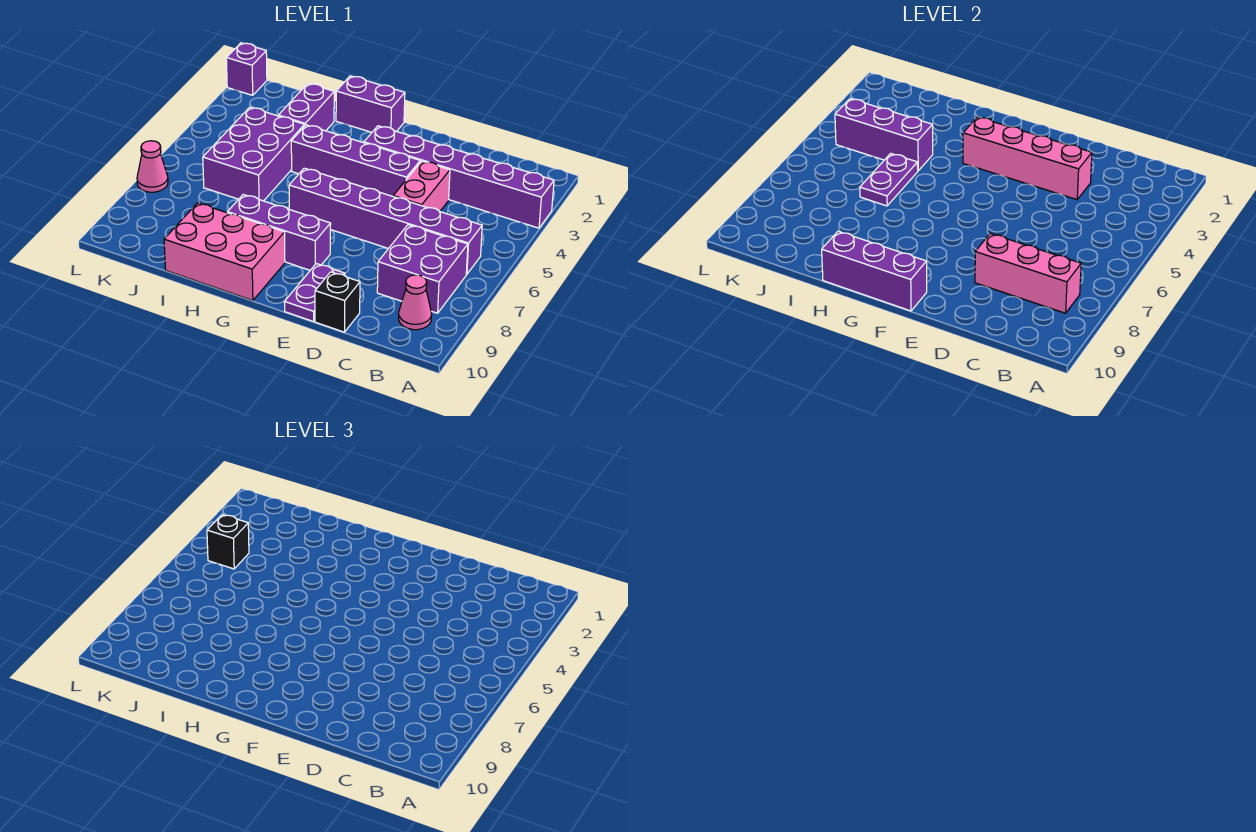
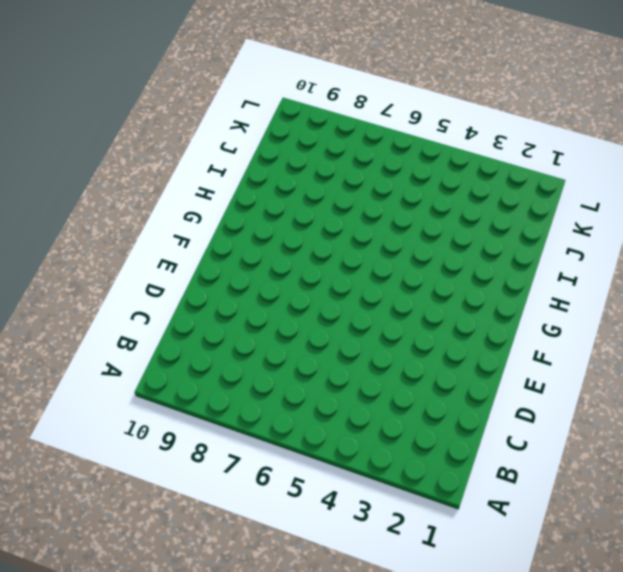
none -> purple brick A3:F3 level 1
none -> purple brick B6:G6 level 1
none -> purple brick B7:C8 level 1

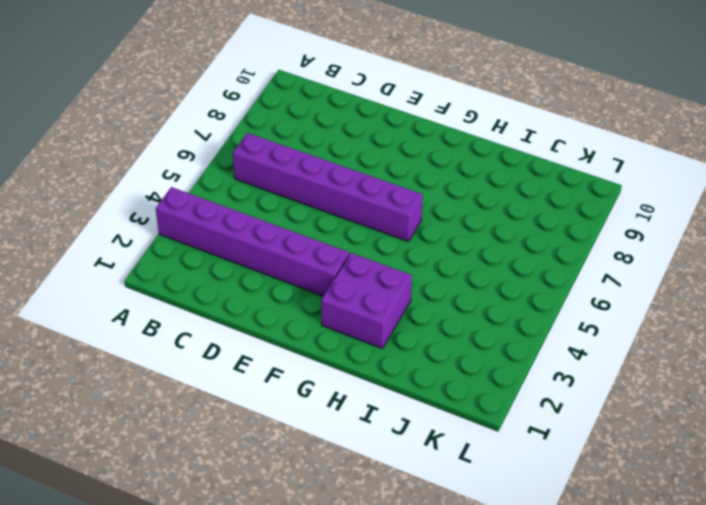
purple brick G2:H3 level 1 -> purple brick B7:C8 level 1
none -> pink cone B9 level 1
none -> pink brick D4:D5 level 1
none -> black brick D10 level 1

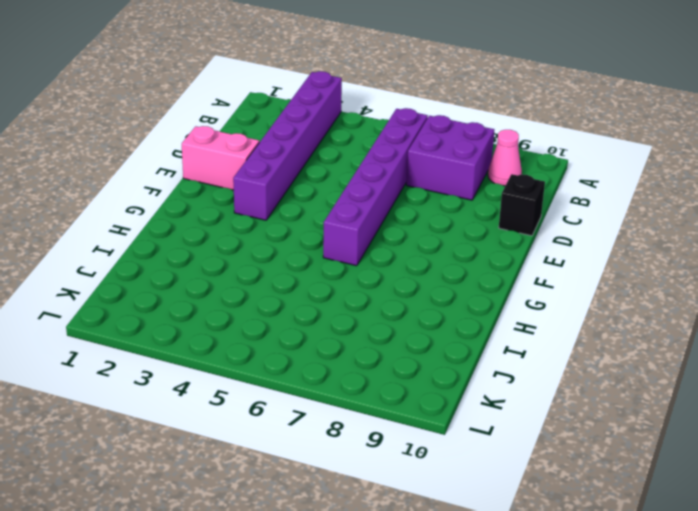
pink brick E1:E2 level 1 -> pink brick D4:D5 level 1
none -> purple brick E4:H4 level 1
none -> purple plate E9:E10 level 1
none -> purple brick F8:H8 level 1

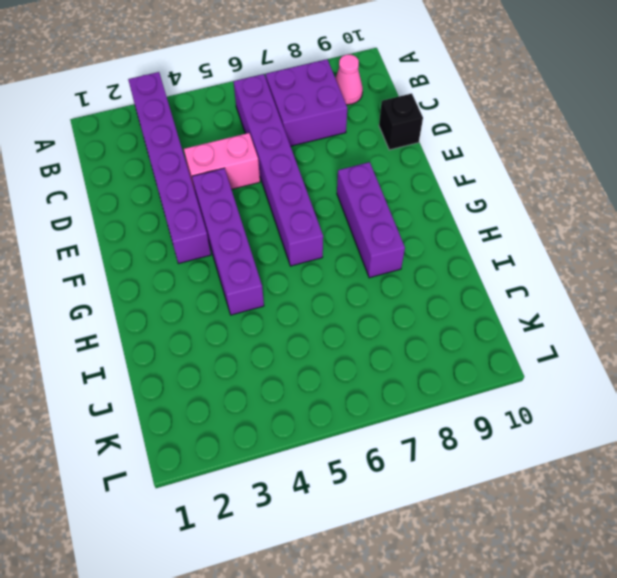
none -> purple plate E9:E10 level 1
none -> purple brick G1:H1 level 1
none -> pink brick G9:I10 level 1

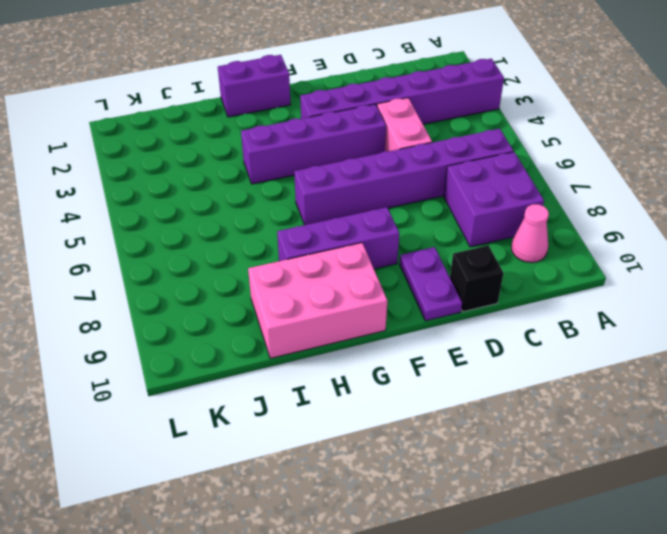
none -> purple brick I2:I3 level 1
none -> purple brick I4:J6 level 1
none -> purple brick L1 level 1

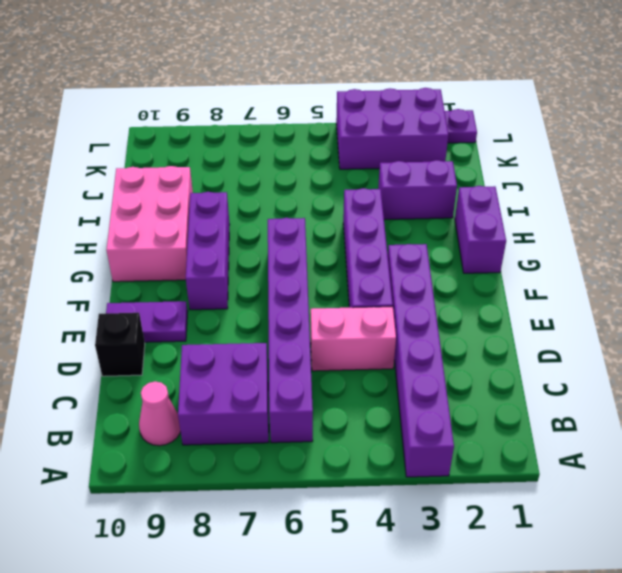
purple brick K2:L4 level 1 -> purple brick I4:J6 level 1
purple plate L1 level 1 -> purple brick L1 level 1
none -> pink cone L7 level 1
none -> pink brick B8:D8 level 2
none -> pink brick D3:G3 level 2

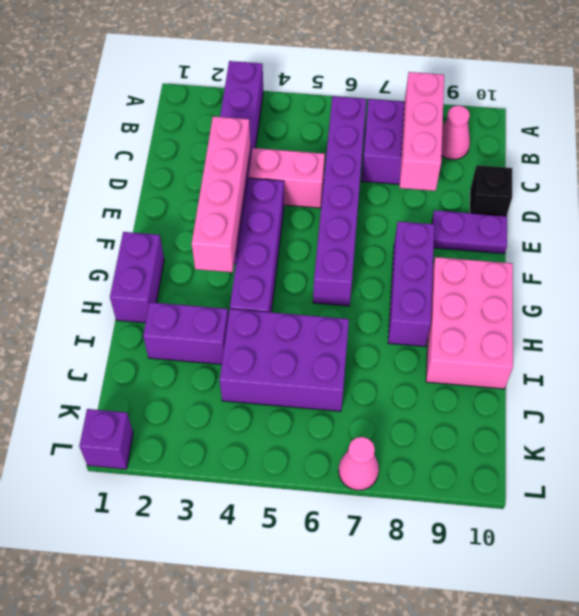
none -> purple brick F10:H10 level 2
none -> purple brick I4:K4 level 2
none -> purple plate I5:I6 level 2

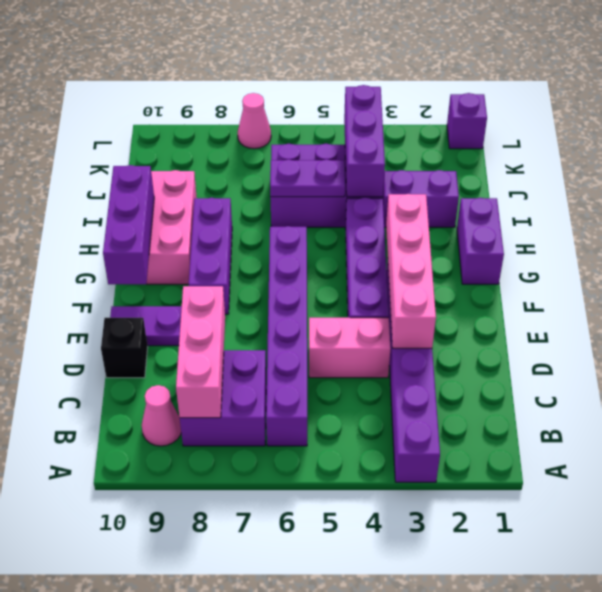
none -> black brick K4 level 3

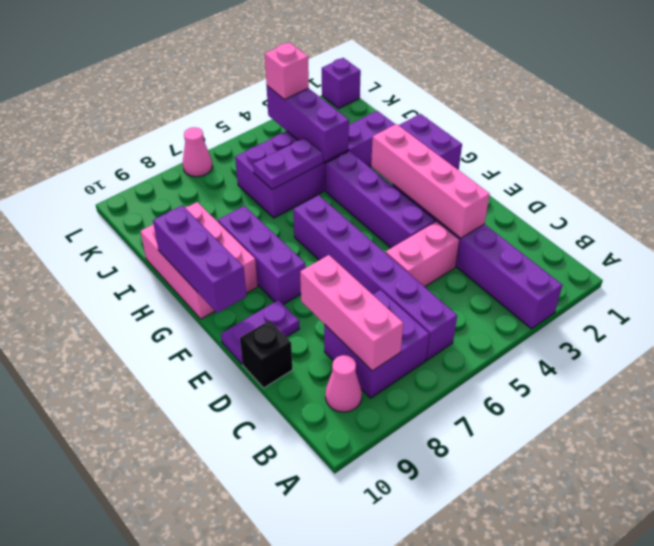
pink brick K4 level 3 -> black brick K4 level 3

